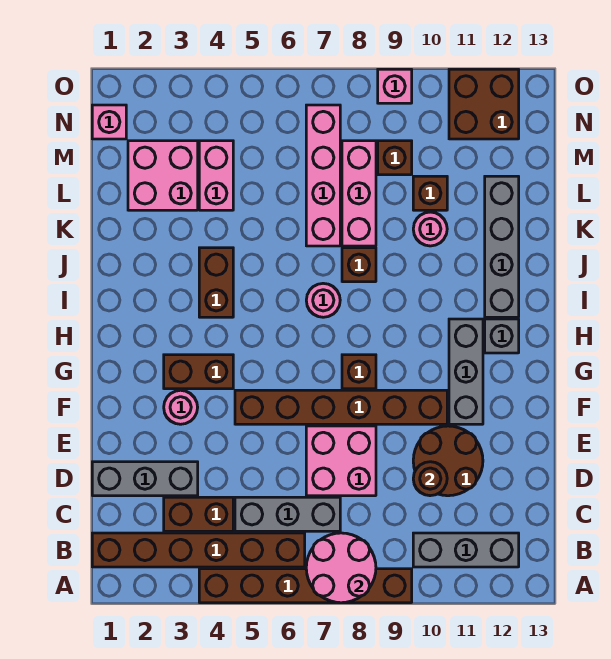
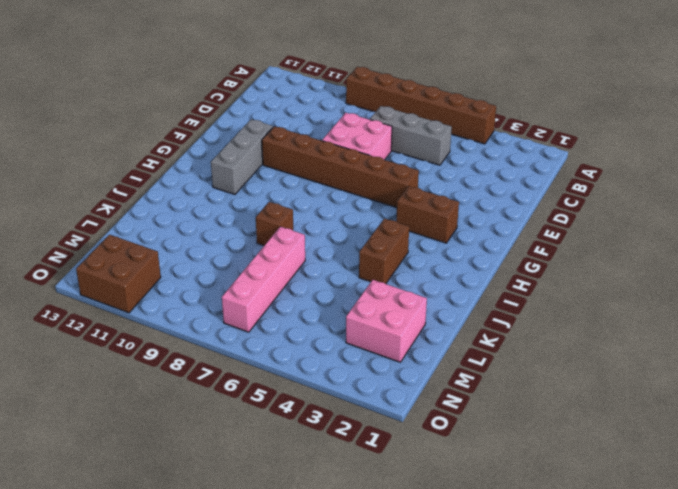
none -> brown brick B1:B6 level 1
none -> grey brick B10:B12 level 1
none -> brown brick C3:C4 level 1
none -> grey brick D1:D3 level 1

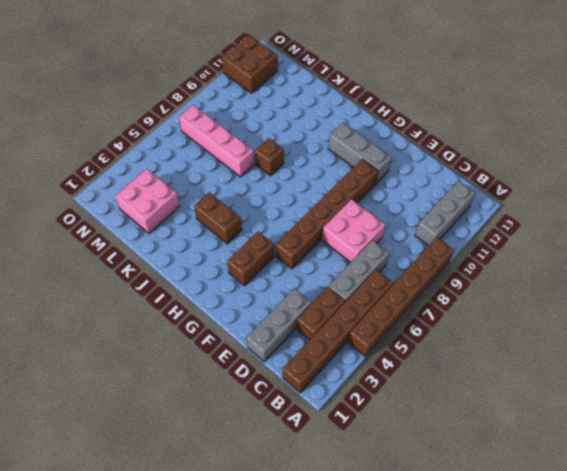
none -> brown round brick D10:E11 level 1
none -> pink round brick F3 level 1
none -> brown brick G8 level 1
none -> grey brick H12 level 1

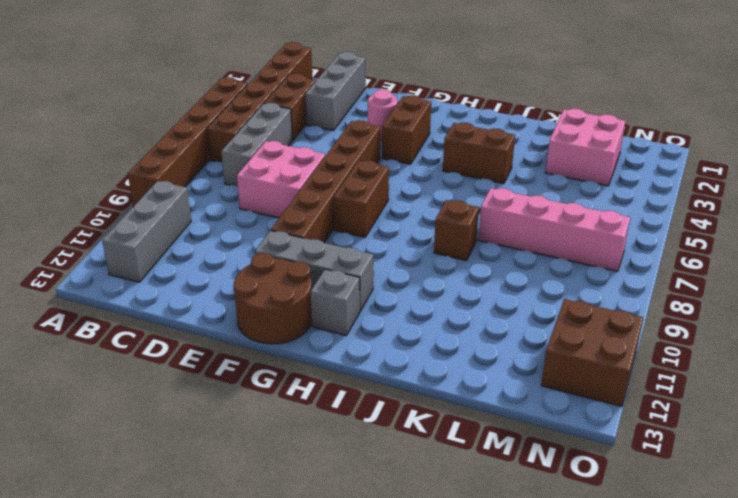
brown round brick F12:G13 level 1 -> brown round brick D10:E11 level 1
brown brick G7:G8 level 1 -> brown brick G8 level 1
none -> pink round brick I7 level 1
none -> grey brick I12:L12 level 1
none -> pink brick K8:M8 level 1
none -> pink round brick K10 level 1

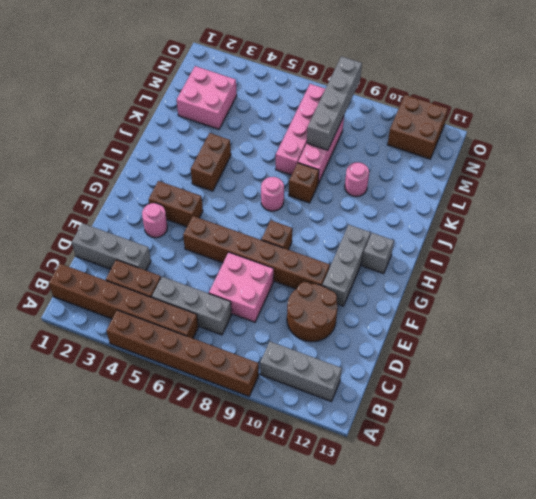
grey brick L8:O8 level 2 -> grey brick I12:L12 level 1
none -> pink brick L4:M4 level 1
none -> brown brick L10 level 1
none -> brown brick M9 level 1
none -> pink brick N1 level 1

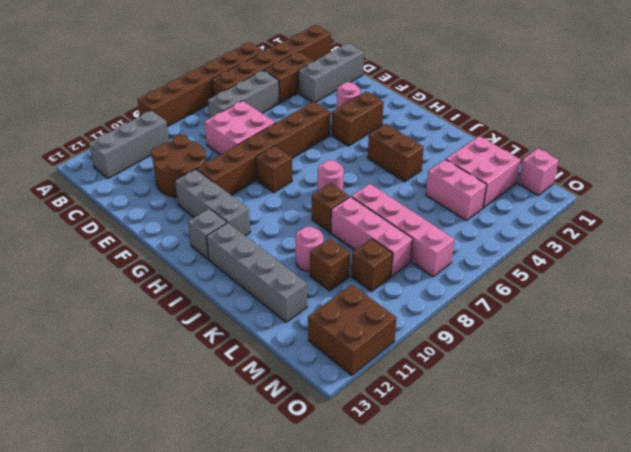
none -> pink brick O9 level 1
none -> pink round brick A7:B8 level 2
none -> brown round brick D10 level 2

